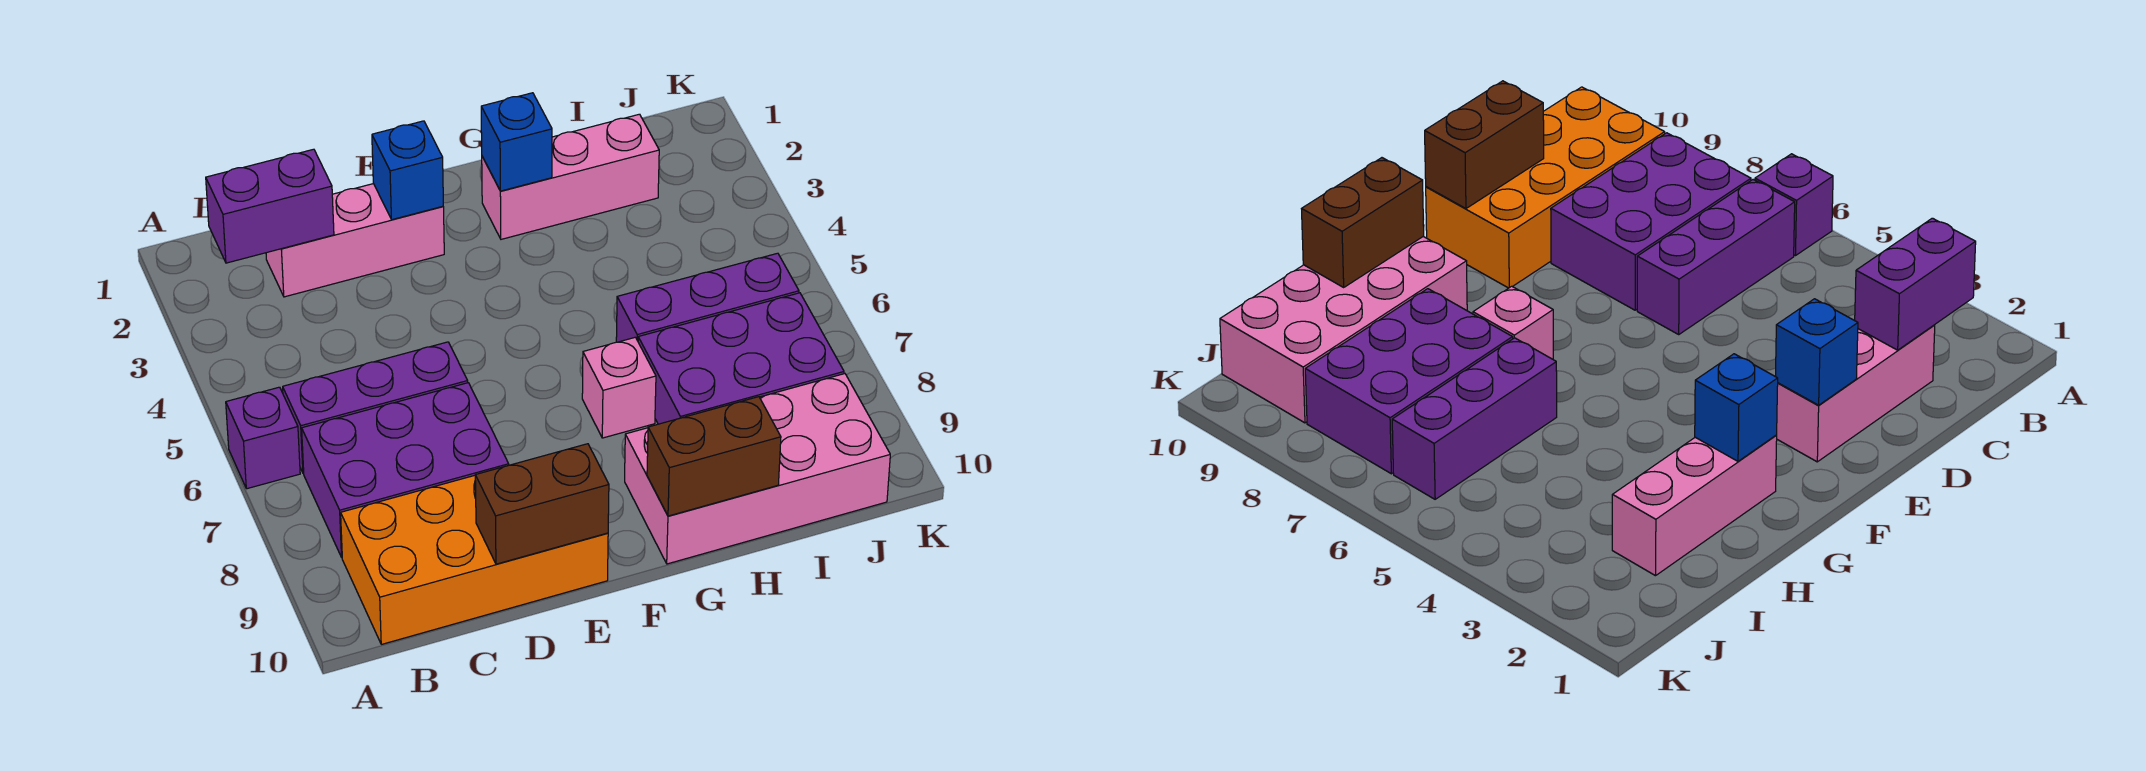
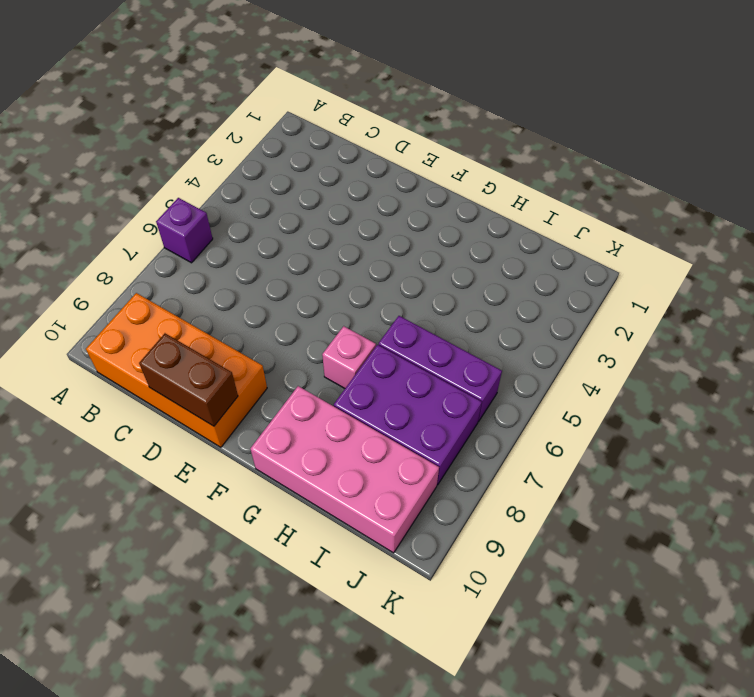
none -> purple brick B6:D6 level 1
none -> purple brick B7:D8 level 1
none -> pink brick C2:E2 level 1

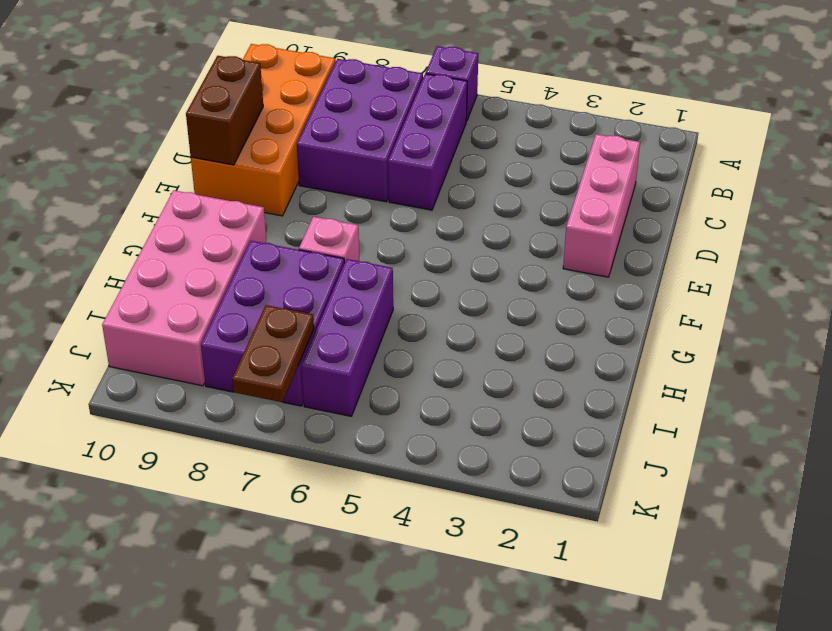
brown plate J7:K7 level 2 -> none
none -> pink brick G2:I2 level 1
none -> purple brick B2:C2 level 2
none -> blue brick E2 level 2

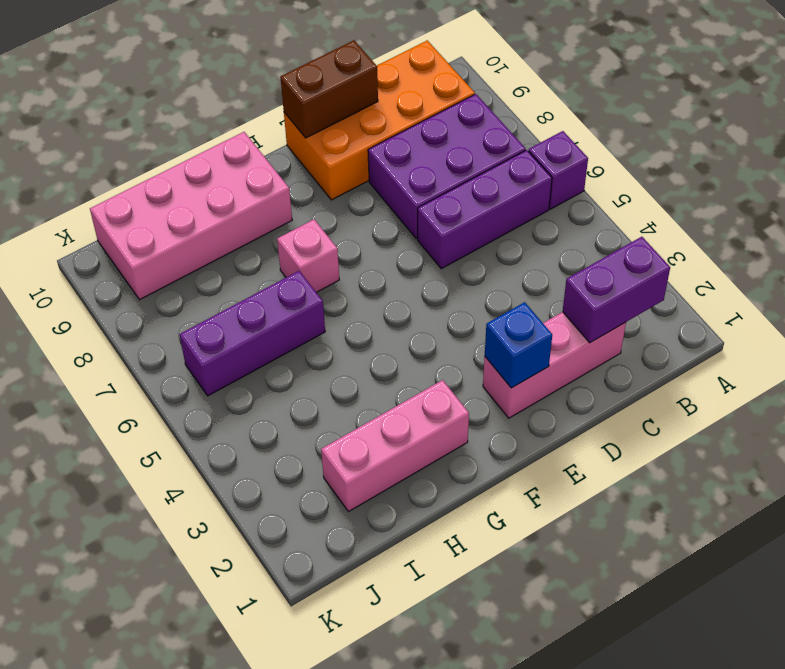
none -> purple brick H7:J8 level 1
none -> blue brick G2 level 2
none -> brown brick G10:H10 level 2

